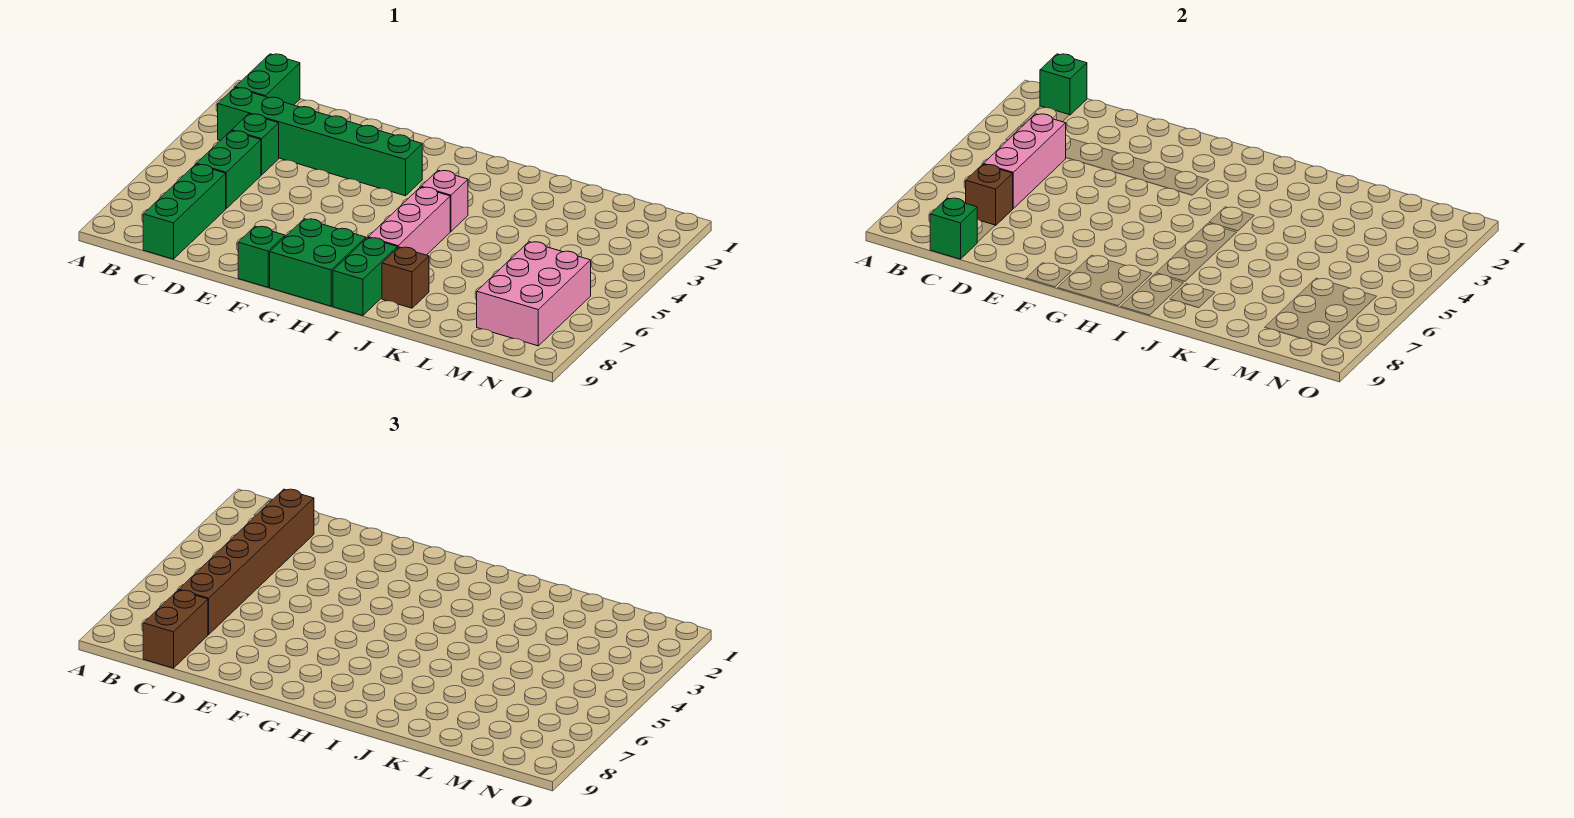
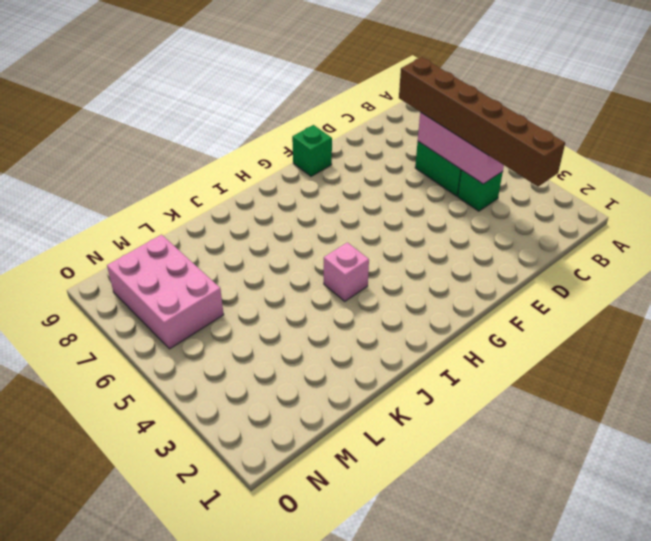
none -> green brick B1:B2 level 1
none -> green brick B3:G3 level 1
none -> green brick C7:C9 level 1

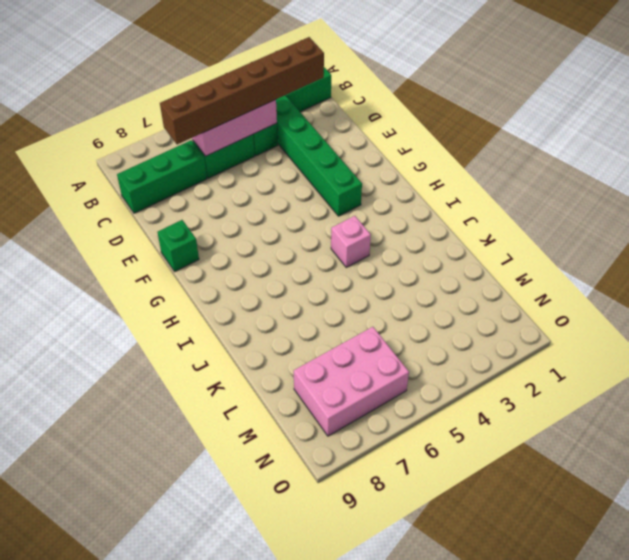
none -> green brick G8:H9 level 1
none -> pink brick I5:I7 level 1
none -> green brick I8:I9 level 1

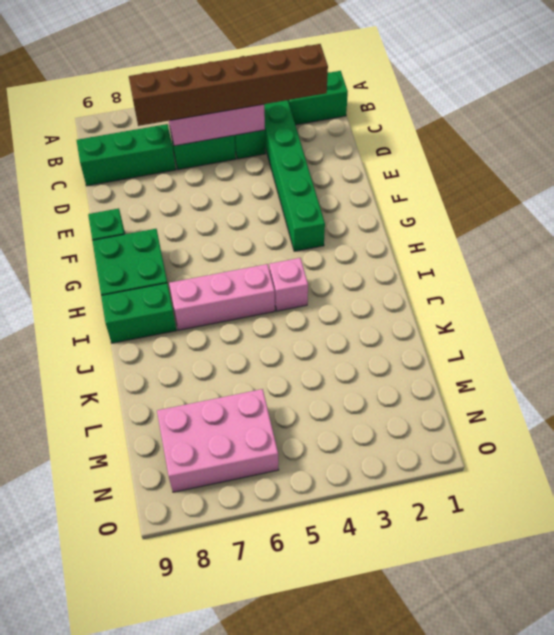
none -> brown brick J8 level 1
none -> green brick B1 level 2
none -> brown brick C7 level 2

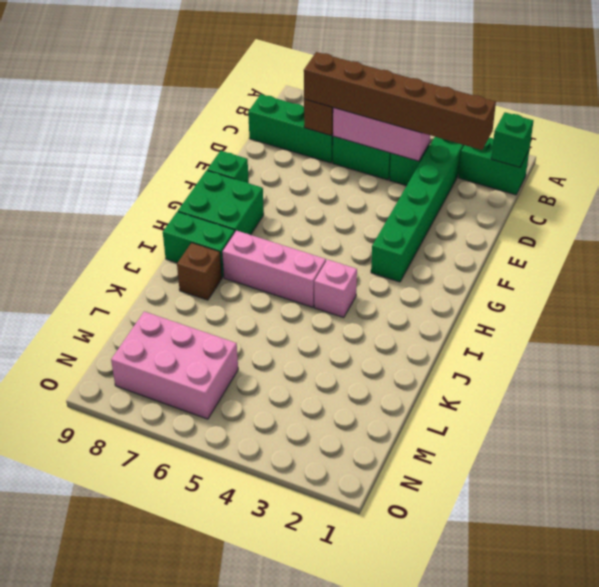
none -> green brick C9 level 2
none -> brown brick C8:C9 level 3

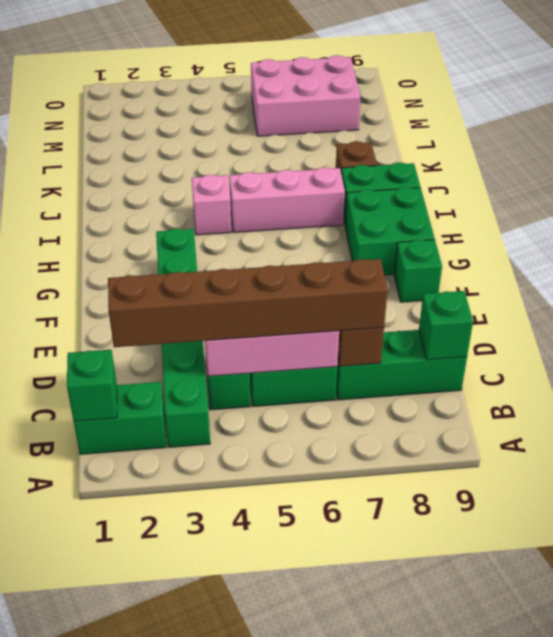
none -> brown brick C8:C9 level 3

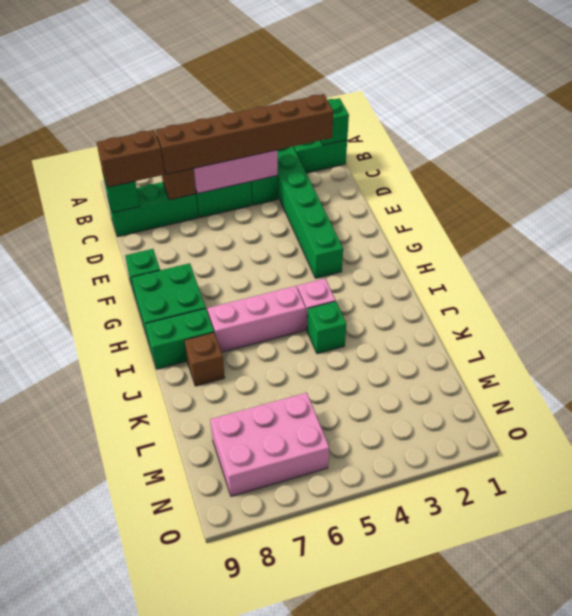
green brick J4 level 1 -> none

